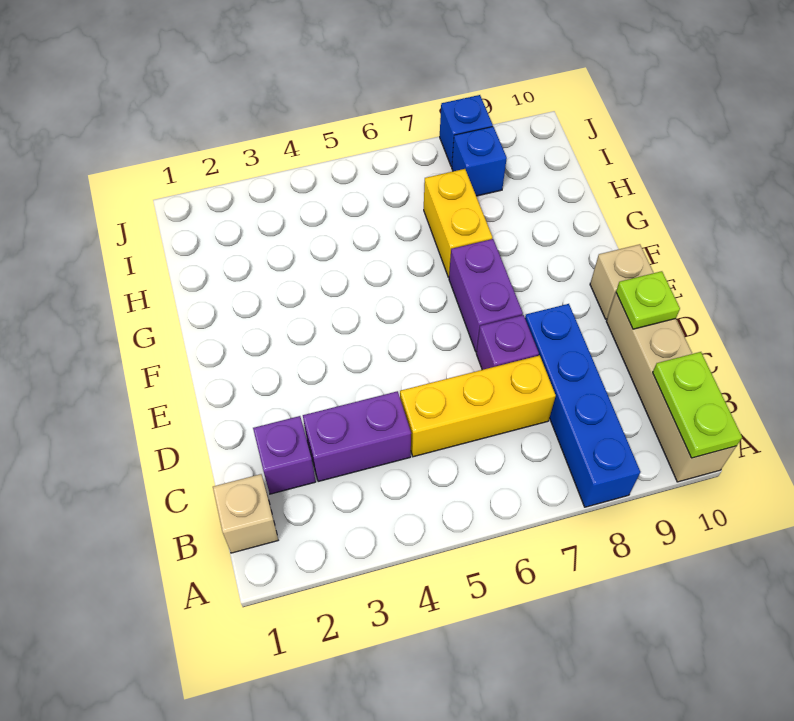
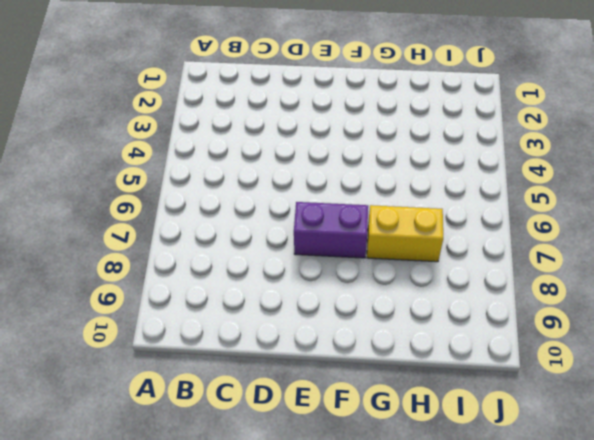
none -> blue brick A8:D8 level 1
none -> tan brick A10:D10 level 1
none -> tan brick B1 level 1

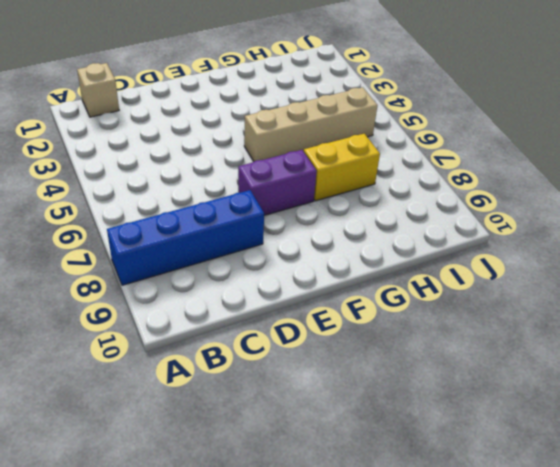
tan brick F5:I5 level 1 -> tan brick A10:D10 level 1
none -> purple brick C2 level 1
none -> purple brick C3:C4 level 1
none -> yellow brick C5:C7 level 1

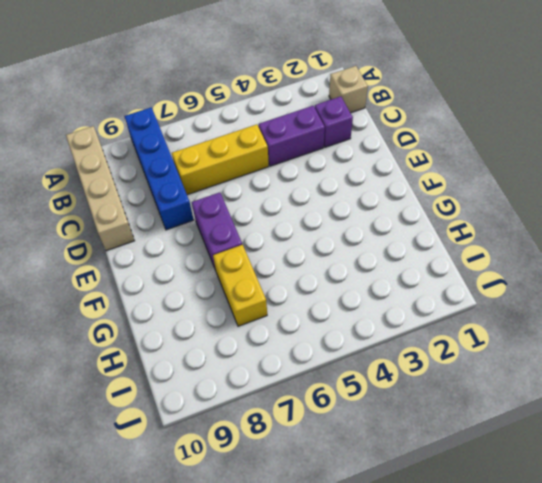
none -> purple brick D7 level 1
none -> tan brick E10 level 1
none -> blue brick I8 level 1

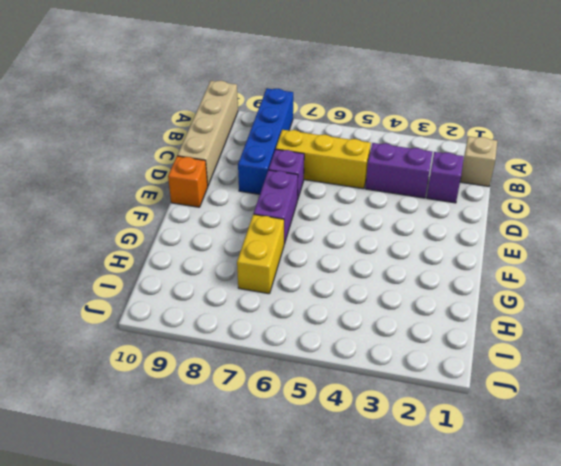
orange brick E10 level 1 -> tan brick E10 level 1
none -> blue brick I8 level 1
none -> blue brick J8 level 1
none -> lime plate A10:B10 level 2

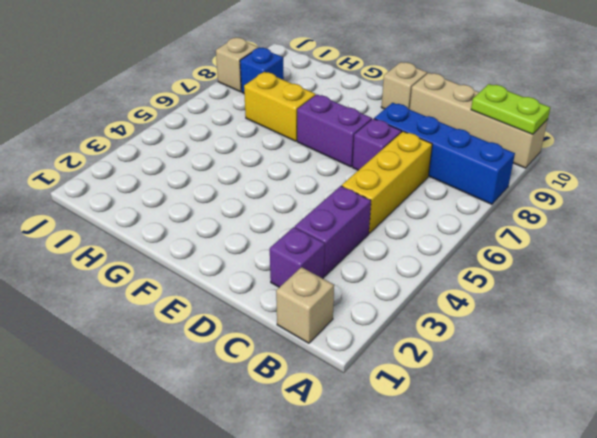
tan brick J8 level 1 -> blue brick J8 level 1
none -> lime plate D10 level 2

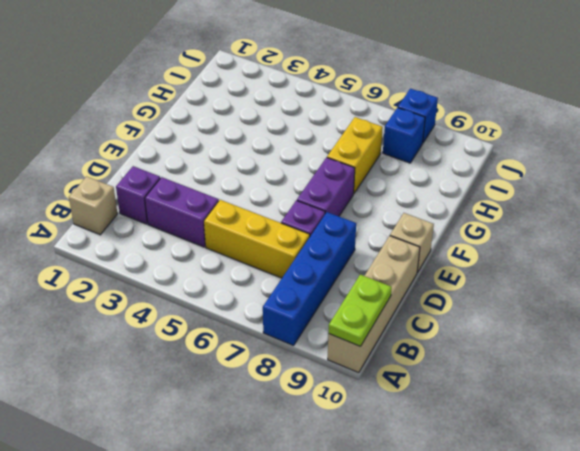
none -> lime plate D10 level 2

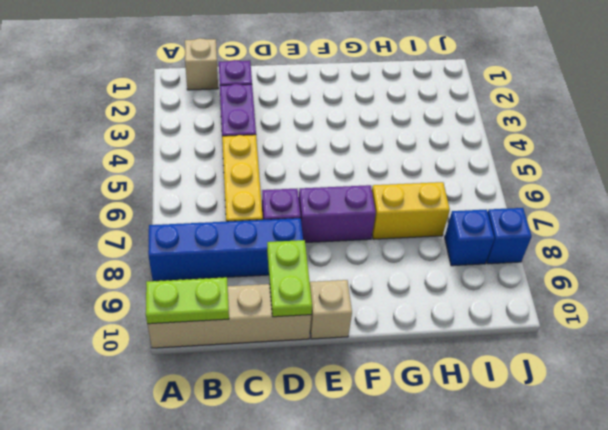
lime plate D9:D10 level 2 -> lime plate D10 level 2

